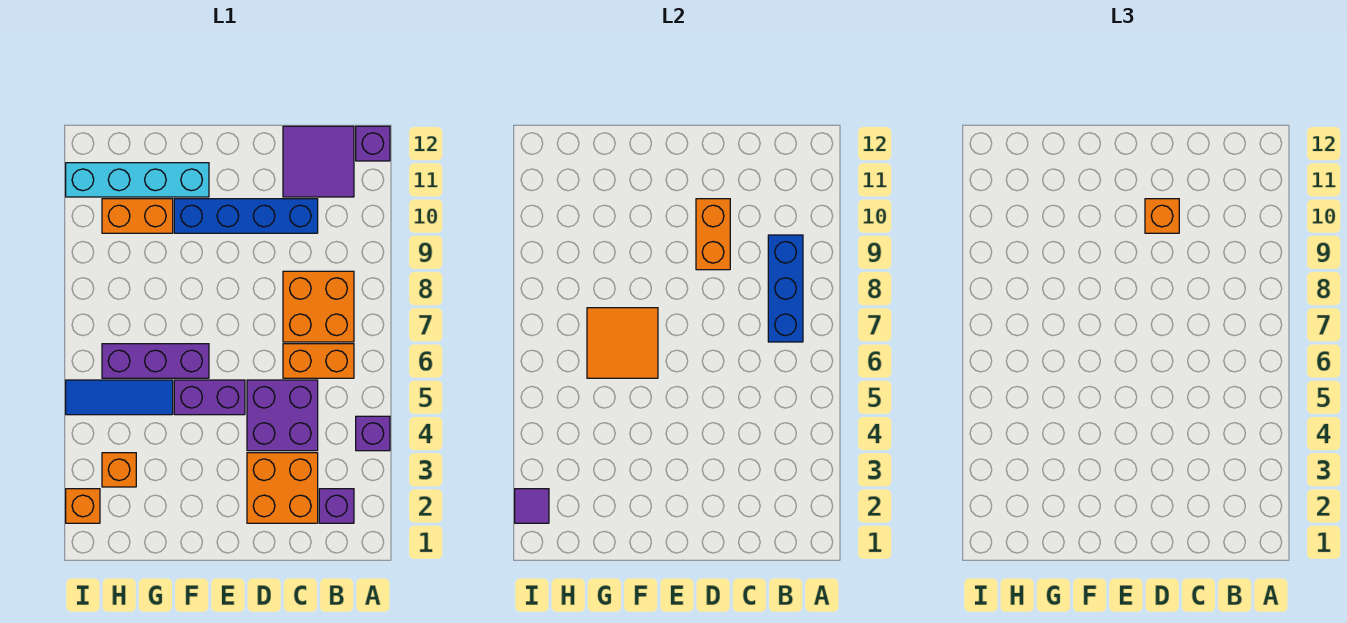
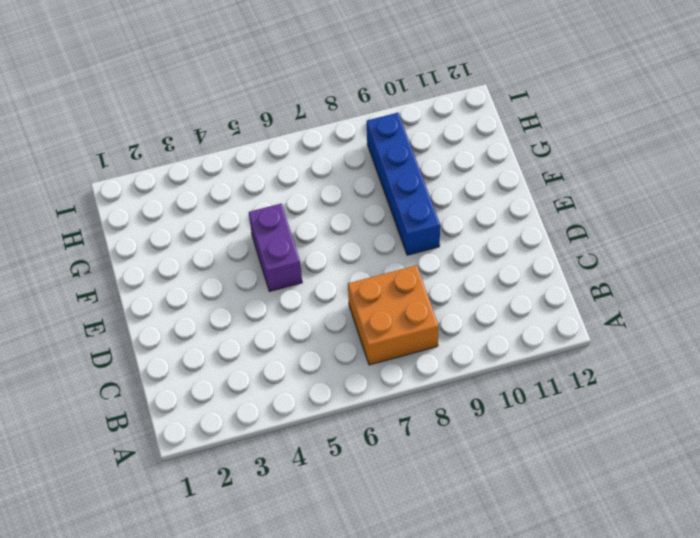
blue brick E9:H9 level 1 -> blue brick C10:F10 level 1
none -> purple brick A4 level 1
none -> purple brick A12 level 1
none -> purple brick B2 level 1

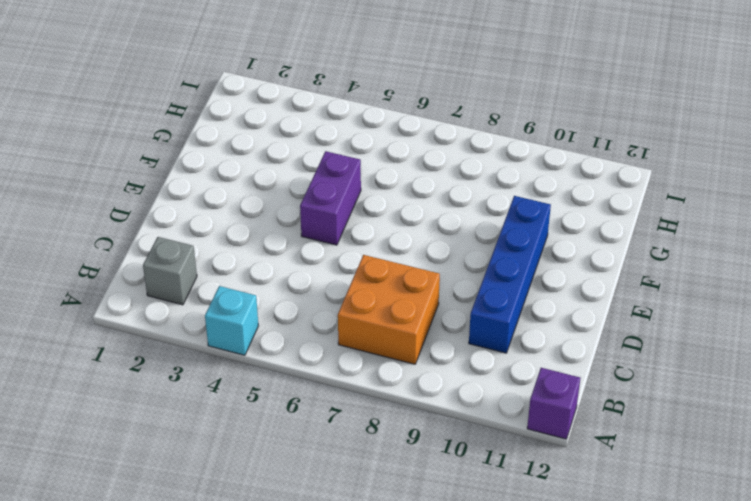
cyan brick A4 level 1 -> purple brick A4 level 1
grey brick B2 level 1 -> purple brick B2 level 1
none -> orange brick B6:C6 level 1
none -> purple tile B11:C12 level 1
none -> orange brick C2:D3 level 1

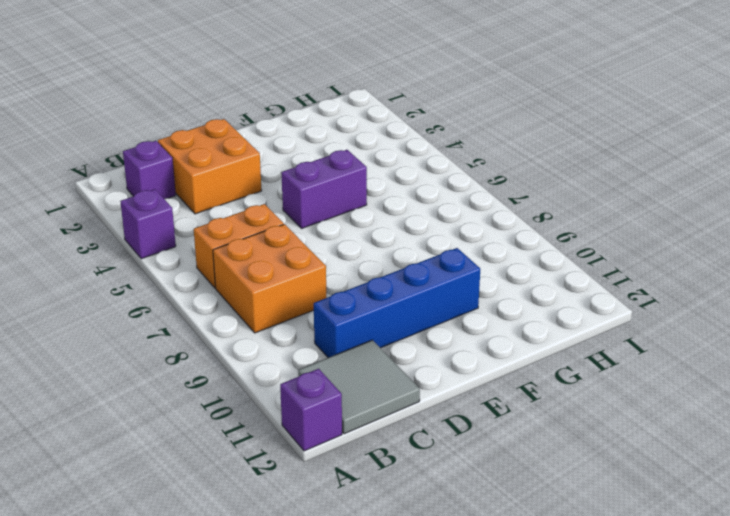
grey tile B11:C12 level 1 -> purple tile B11:C12 level 1
none -> purple brick C4:D5 level 1
none -> purple brick F6:H6 level 1
none -> cyan brick F11:I11 level 1

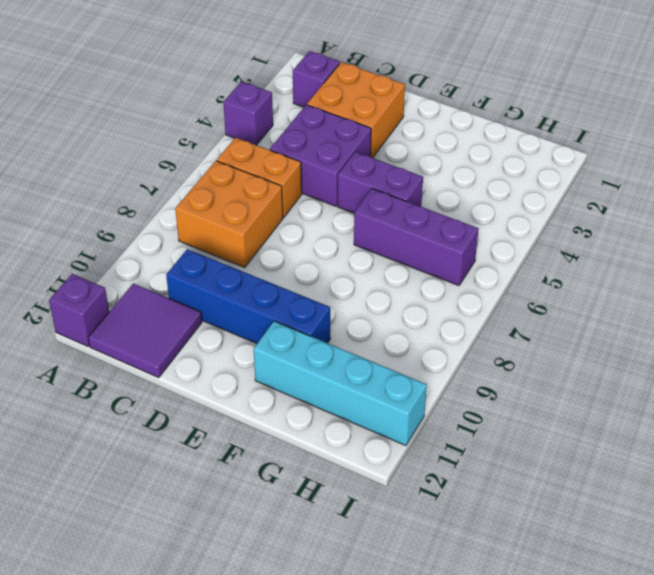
none -> blue tile G5:I5 level 1
none -> orange brick G10:H10 level 1
none -> orange brick H3 level 1

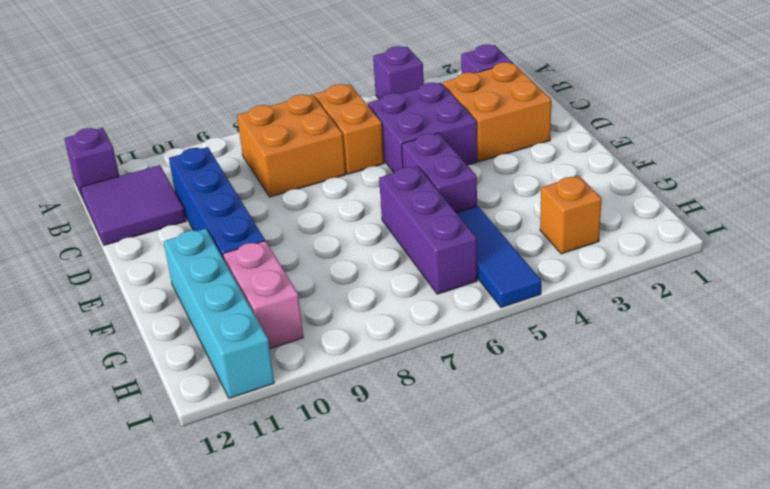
pink brick G10:H10 level 1 -> orange brick G10:H10 level 1
none -> orange brick I2 level 1
none -> blue brick B7:B9 level 2
none -> orange brick D9:D10 level 2

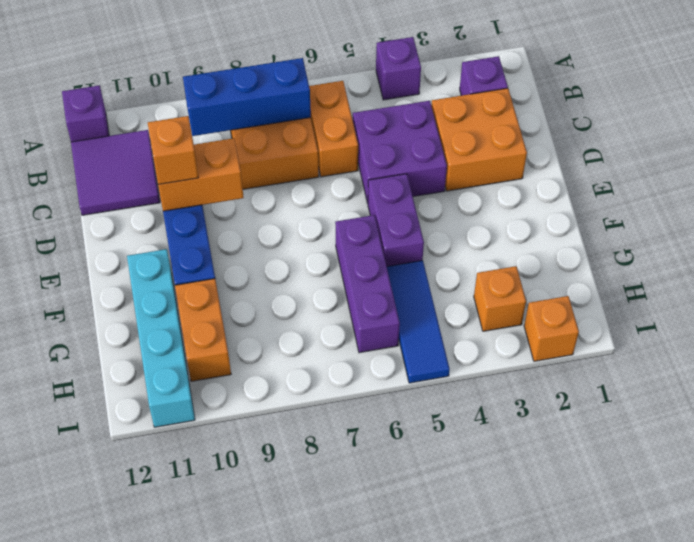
none -> orange tile F6:G7 level 2
none -> purple tile I2 level 2

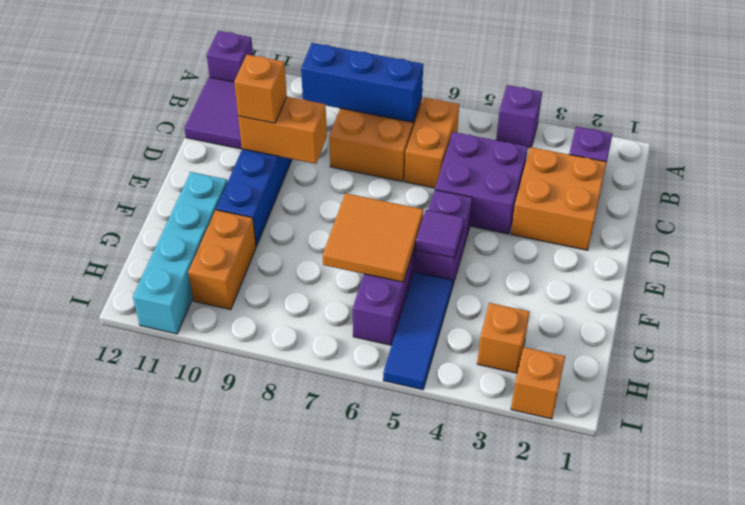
purple tile F5 level 2 -> purple tile I2 level 2

